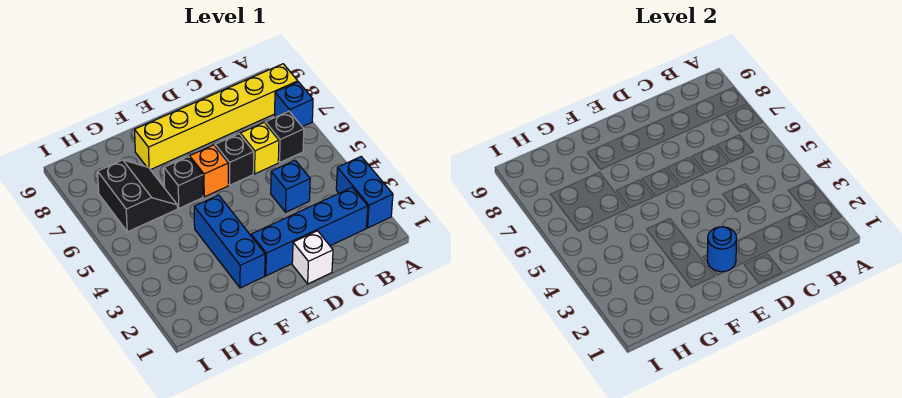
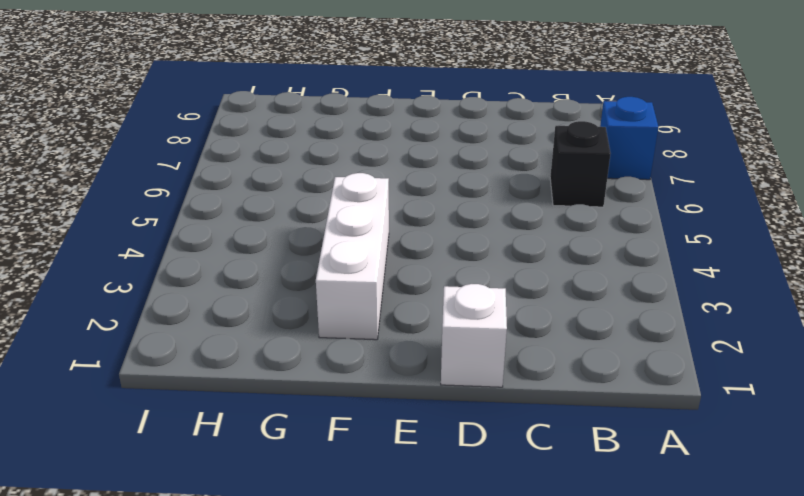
white brick F2:F4 level 1 -> blue brick F2:F4 level 1
none -> blue brick A2:A3 level 1
none -> yellow brick A8:F8 level 1
none -> blue brick B2:E2 level 1

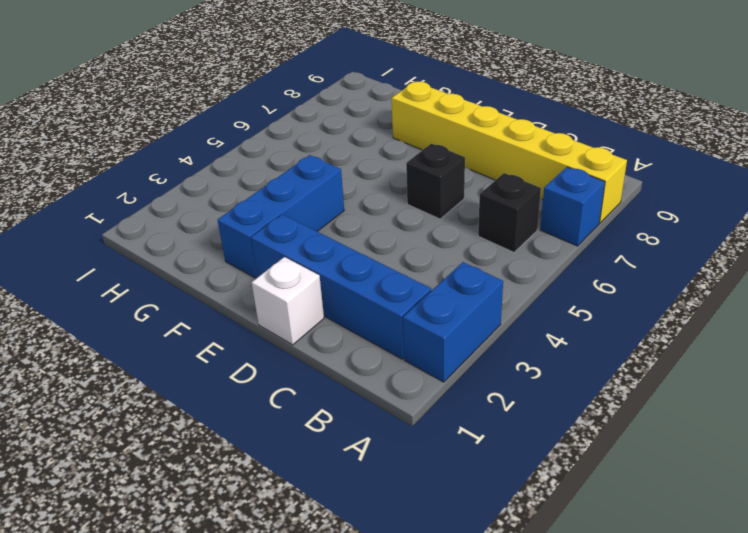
none -> blue brick C4 level 1
none -> yellow brick C6 level 1
none -> orange brick E6 level 1

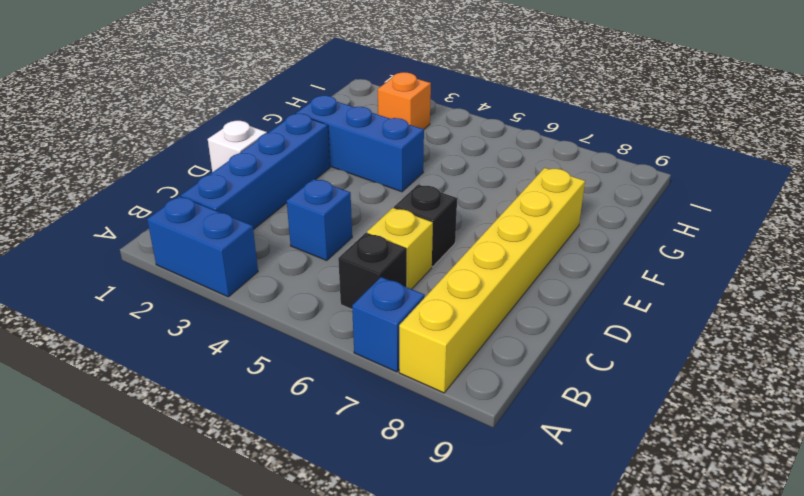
orange brick H3 level 1 -> orange brick E6 level 1
none -> black brick F6 level 1
none -> black slope G6:H7 level 1 top H
none -> blue round brick E2 level 2

